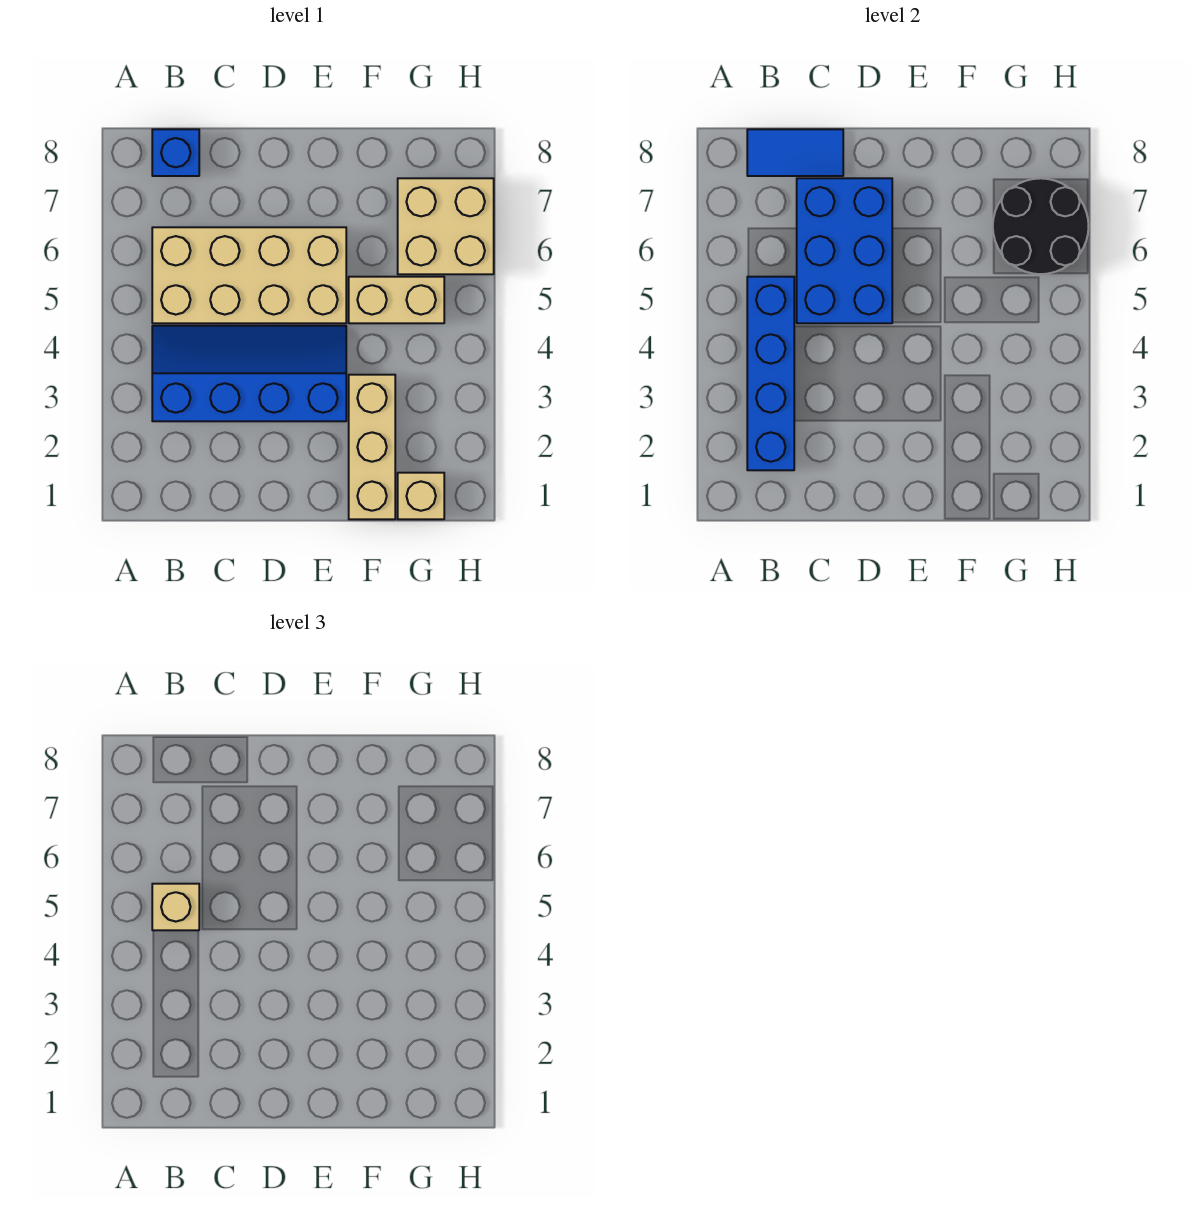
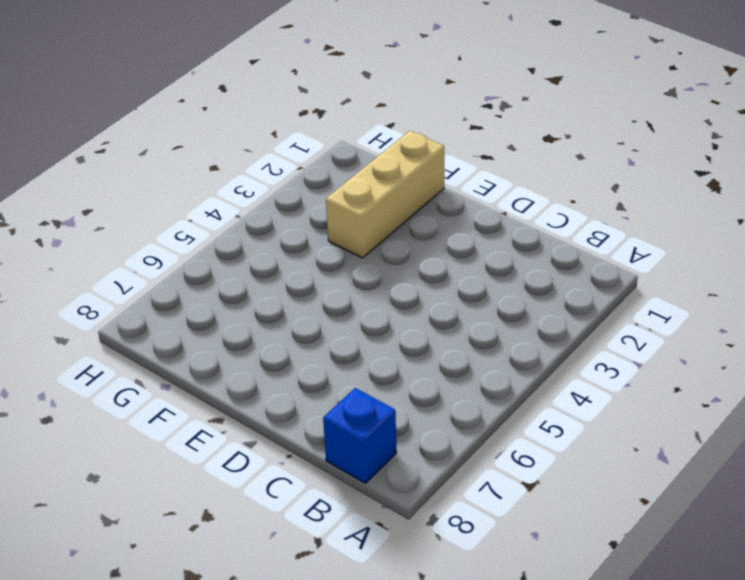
none -> blue slope B3:E4 level 1 top 3
none -> tan brick B5:E6 level 1
none -> tan brick F5:G5 level 1

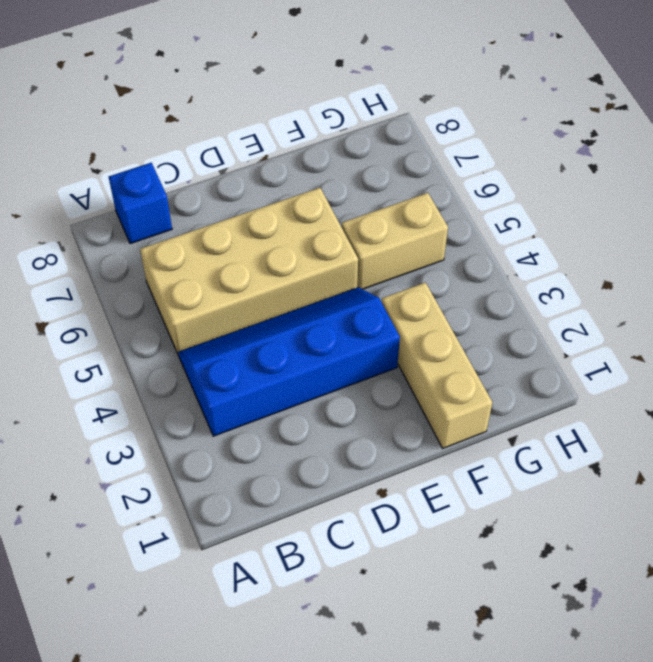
none -> tan brick G1 level 1
none -> tan brick G6:H7 level 1
none -> blue brick B2:B5 level 2

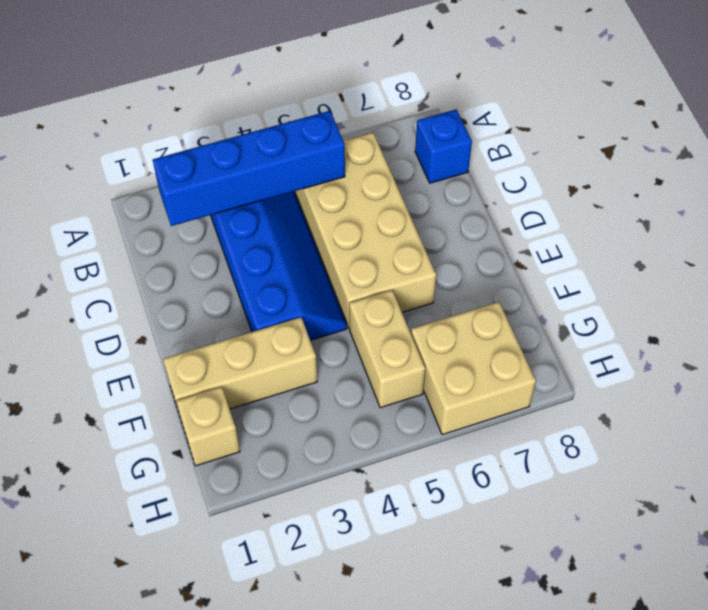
none -> blue tile B8:C8 level 2
none -> blue brick C5:D7 level 2
none -> black round brick G6:H7 level 2

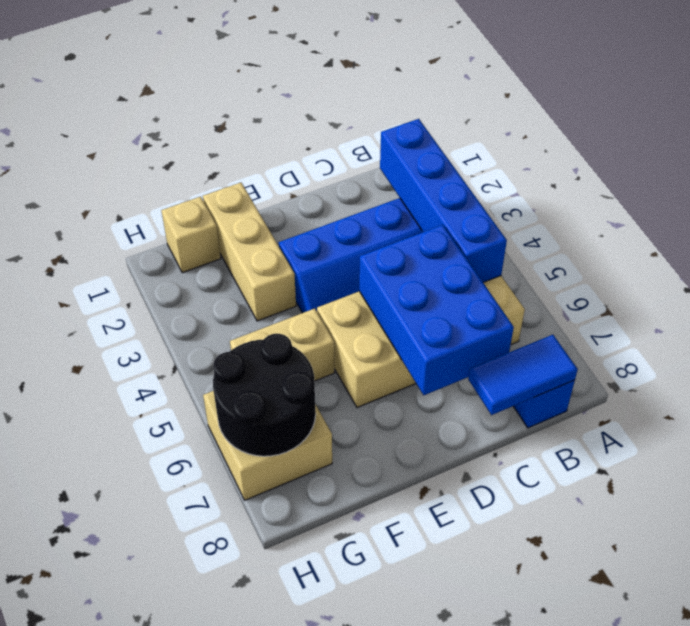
none -> tan brick B5 level 3

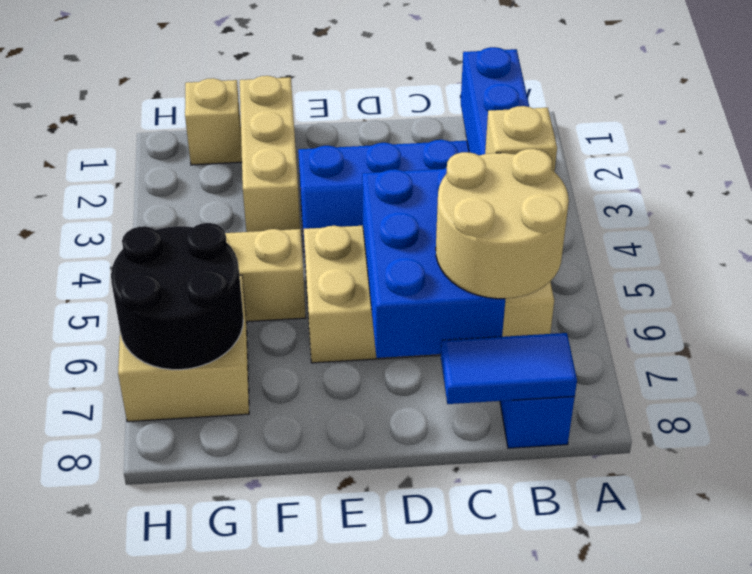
tan round brick B6:C7 level 3 -> none

